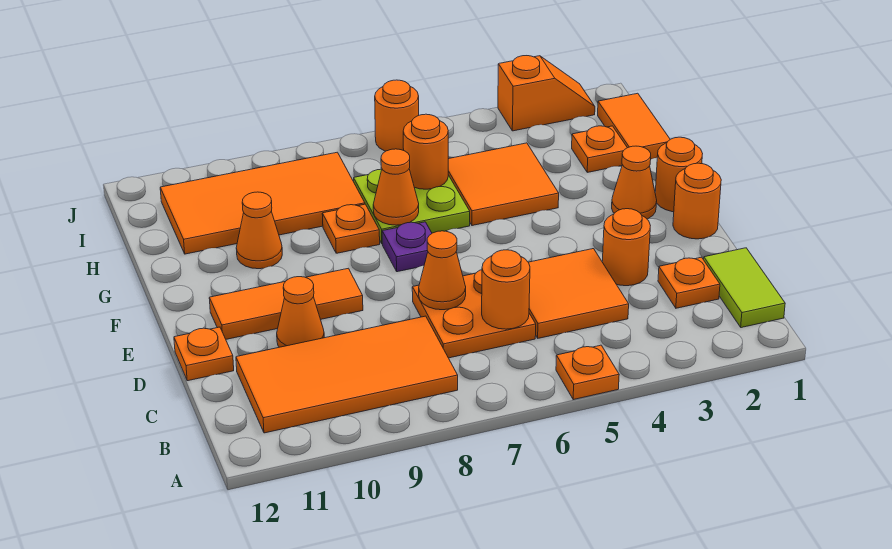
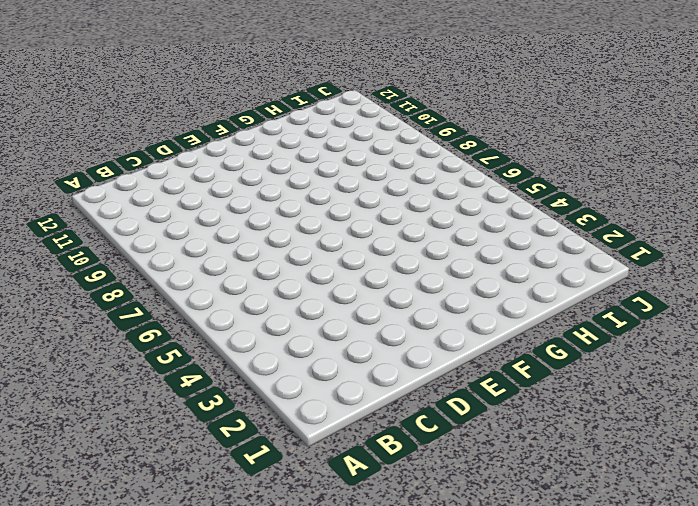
none -> orange plate A5 level 1
none -> lime tile B1:C1 level 1
none -> orange tile B8:C11 level 1

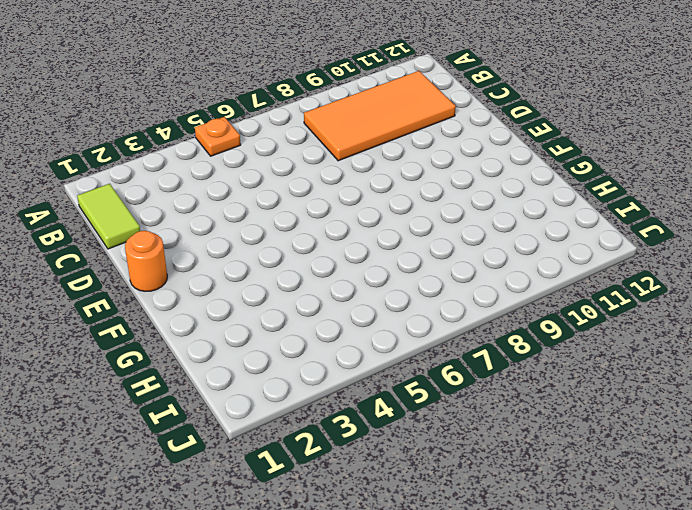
none -> orange plate C2 level 1
none -> orange tile C4:D5 level 1
none -> orange plate C6:D7 level 1

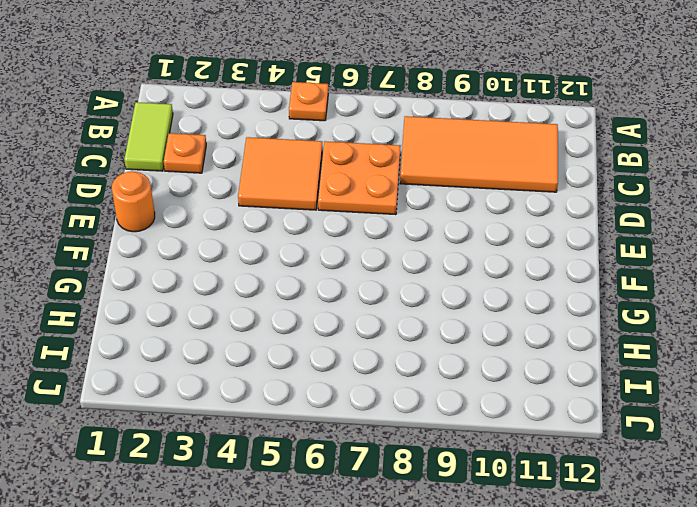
none -> orange round brick D3 level 1
none -> orange cone D10 level 1
none -> orange plate D12 level 1

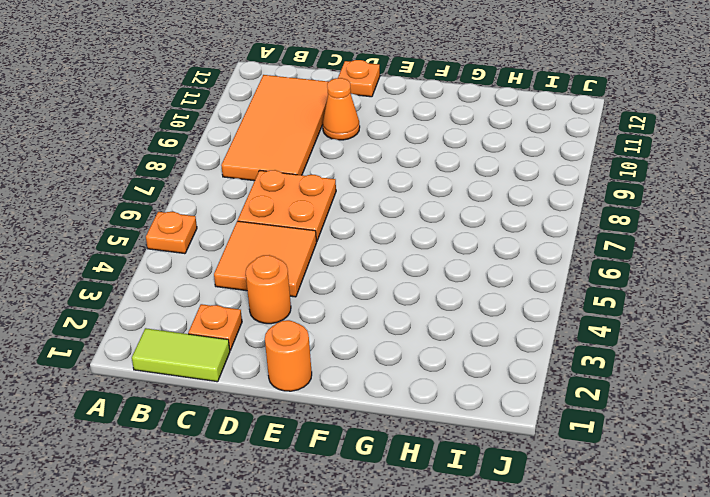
none -> orange tile E9:E11 level 1
none -> orange round brick F1 level 1
none -> orange cone F2 level 1

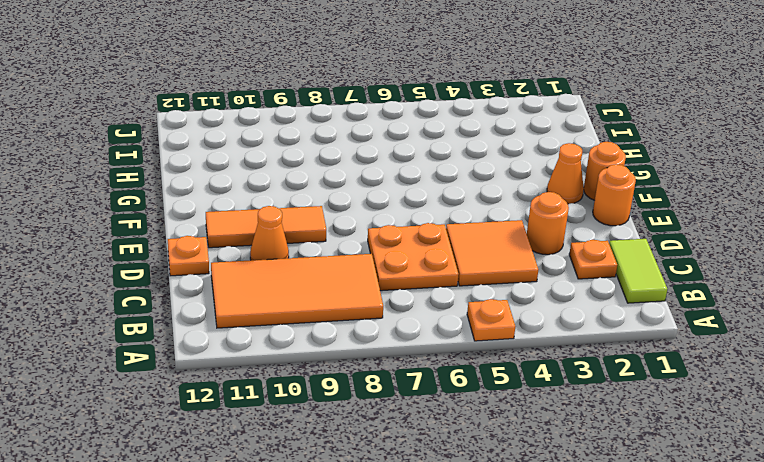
none -> purple plate F7 level 1
none -> orange tile G4:H5 level 1
none -> lime plate G6:H7 level 1

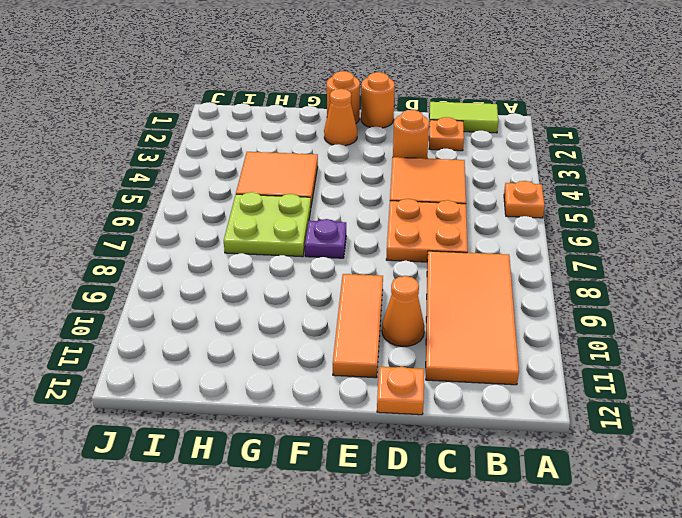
none -> orange plate G8 level 1
none -> orange cone G10 level 1
none -> orange tile H1:I1 level 1

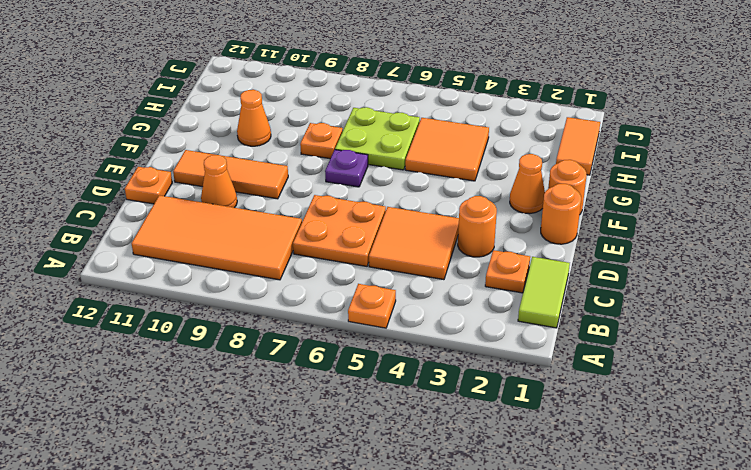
none -> orange plate H2 level 1
none -> orange tile H8:I11 level 1
none -> orange slope J2:J3 level 1 top 3

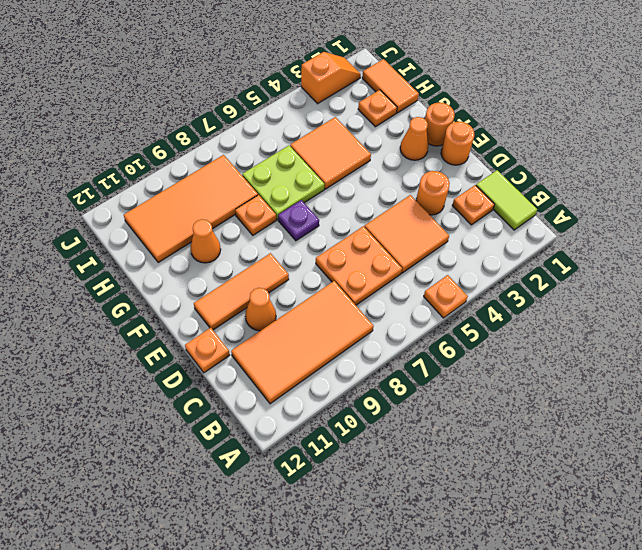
none -> orange round brick J6 level 1
none -> orange round brick C6 level 2
none -> orange cone D7 level 2

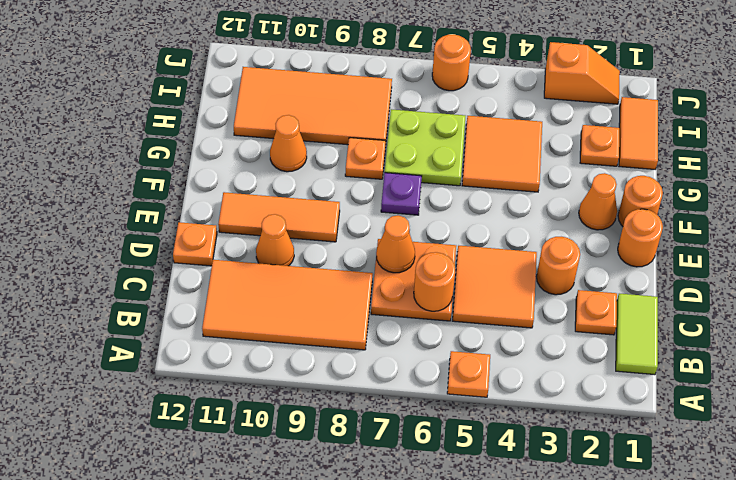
none -> orange cone G7 level 2
none -> orange round brick H6 level 2

